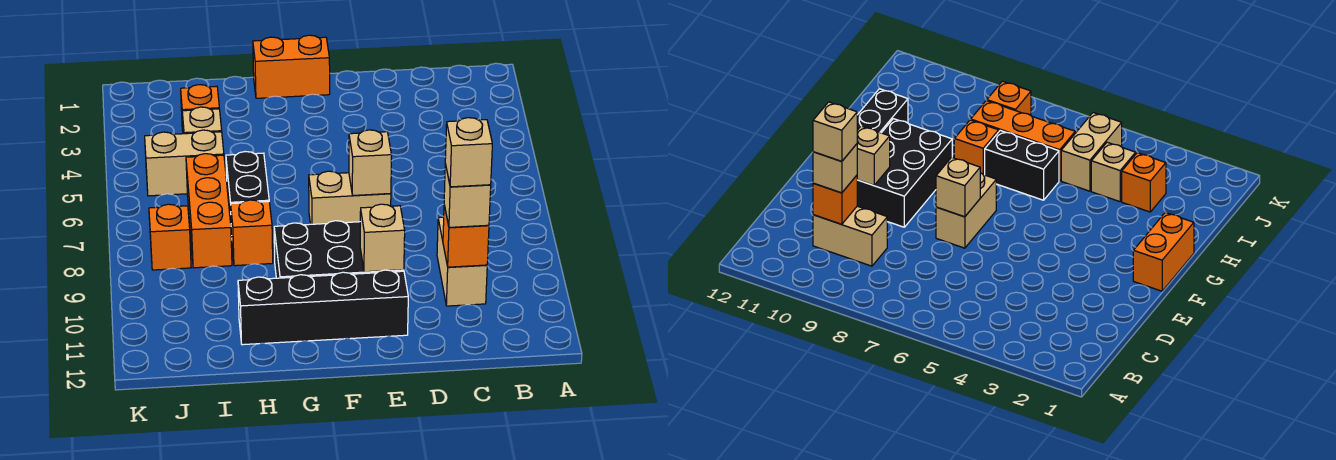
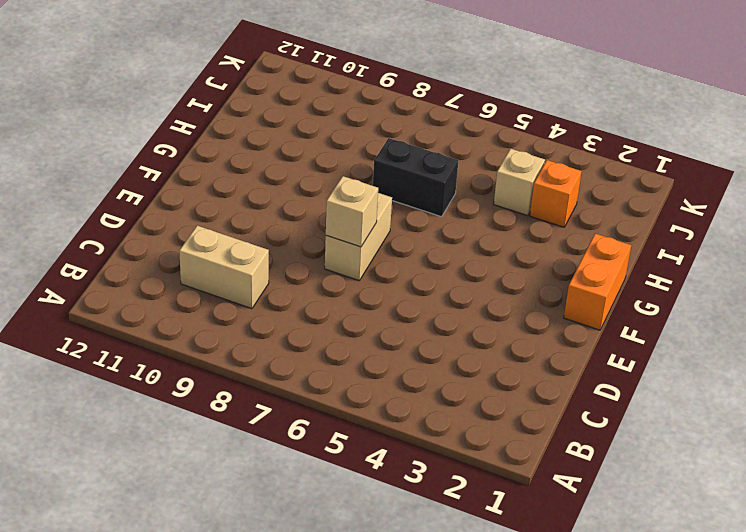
none -> black brick E9:G10 level 1
none -> black brick E11:H11 level 1
none -> orange brick H8 level 1

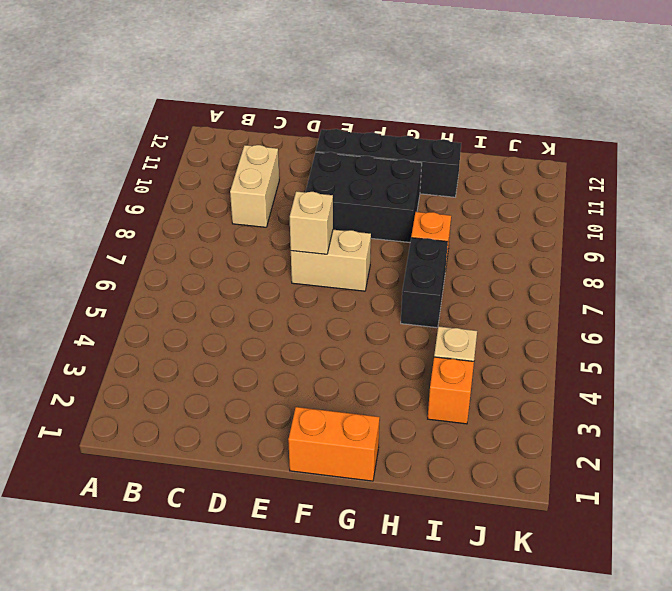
none -> tan brick I5:J5 level 1
none -> orange brick I6:I8 level 1
none -> orange brick J8 level 1

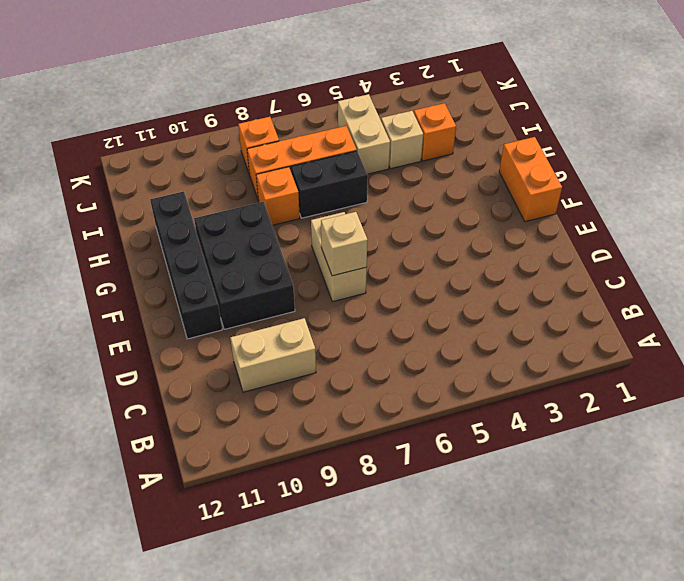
none -> orange brick C10 level 2
none -> tan brick E10 level 2
none -> tan brick C10 level 3

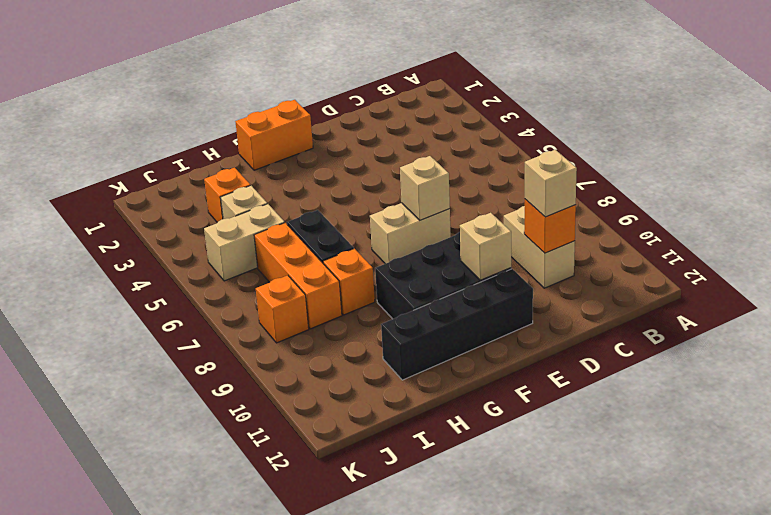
none -> tan brick C10 level 4

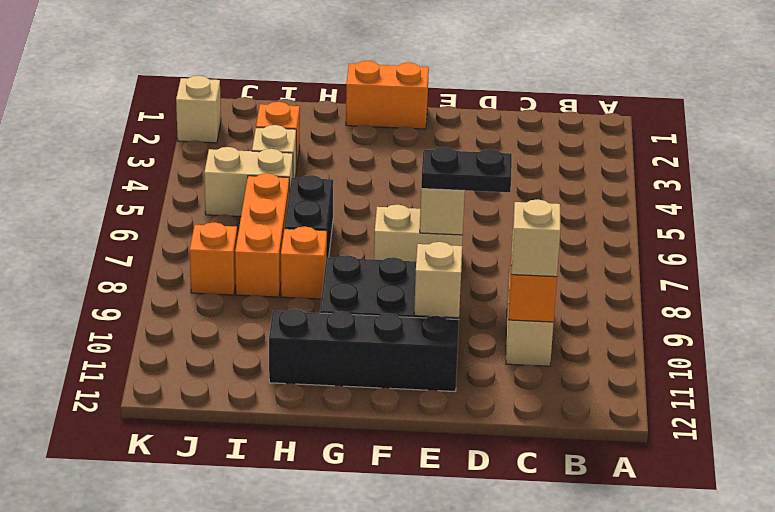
black plate D7:E7 level 3 -> none
tan brick K2 level 1 -> tan brick C10 level 4

